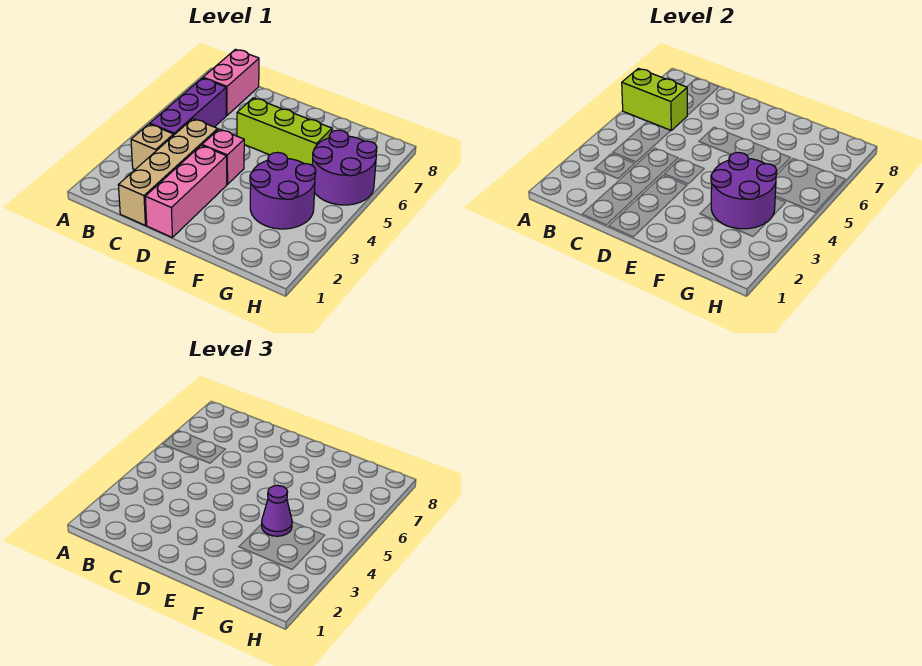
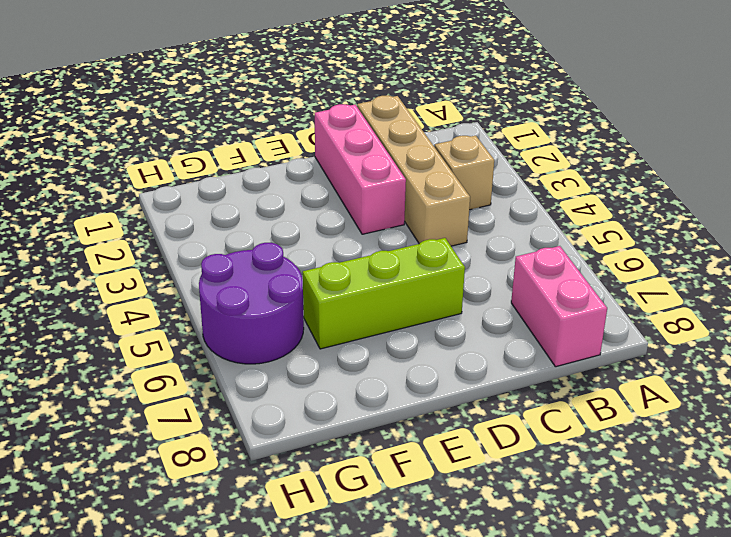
none -> purple brick B4:B6 level 1
none -> pink brick D4 level 1
none -> purple round brick F3:G4 level 1

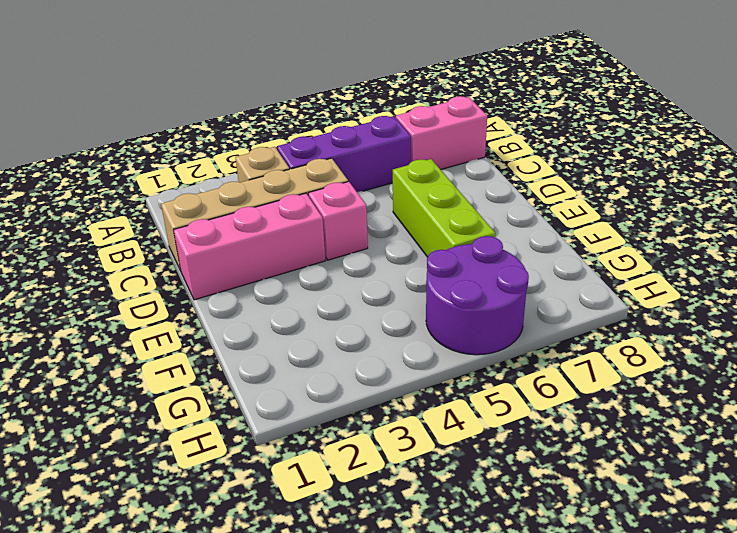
none -> purple round brick F3:G4 level 1
none -> lime brick A6:B6 level 2
none -> purple round brick F3:G4 level 2

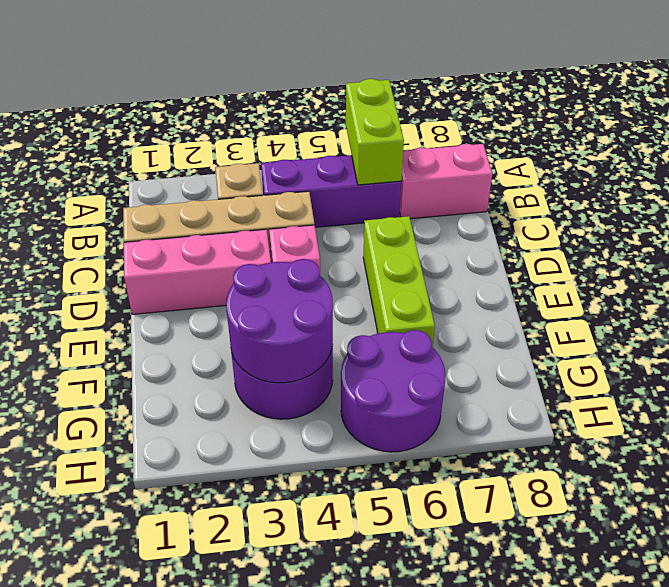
none -> purple cone F4 level 3

